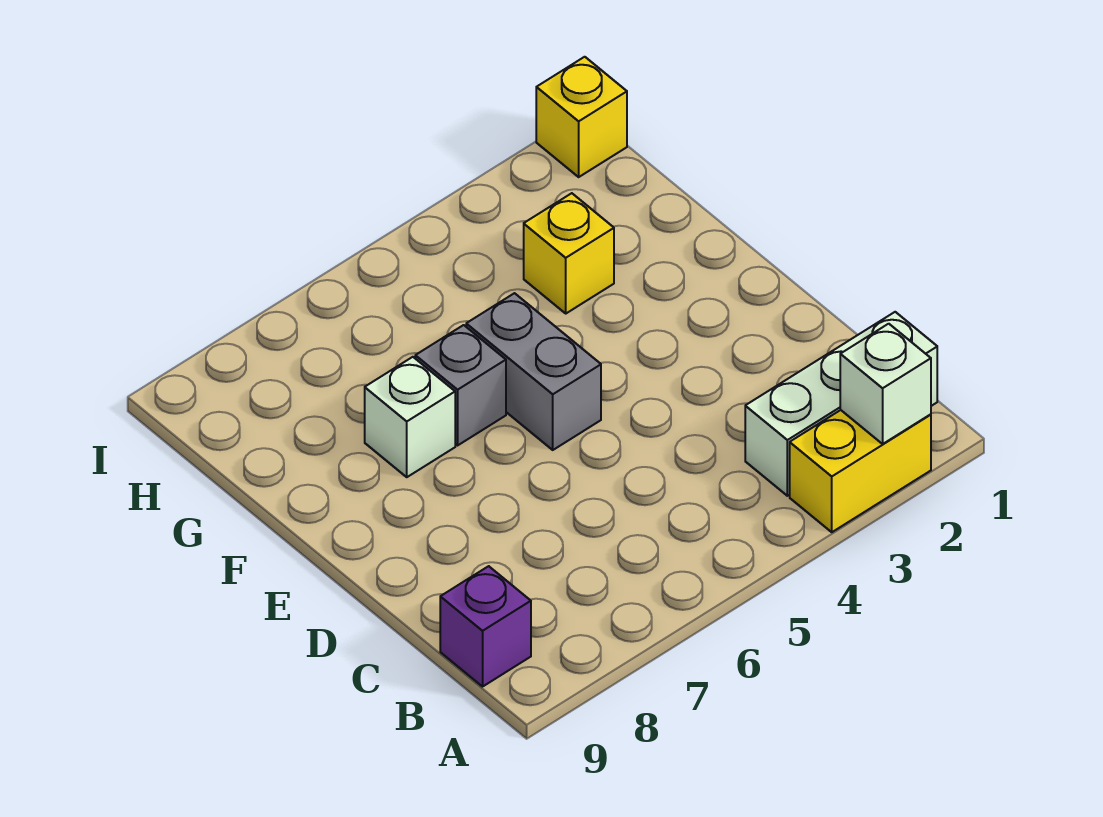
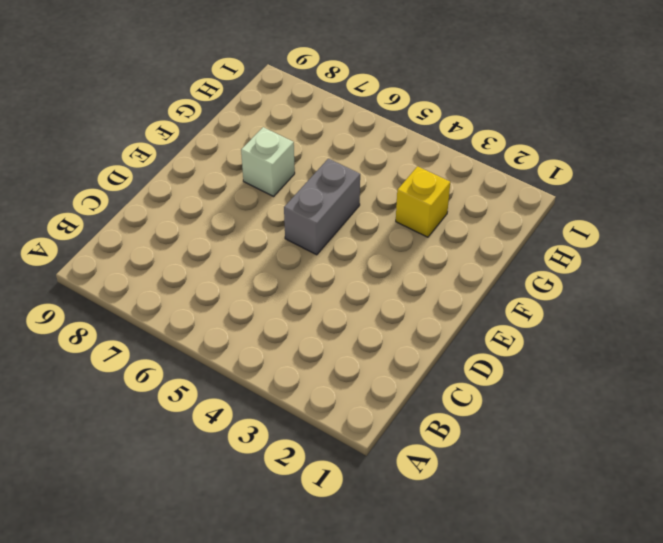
none -> yellow brick A2:A3 level 1
none -> white brick B1:B3 level 1

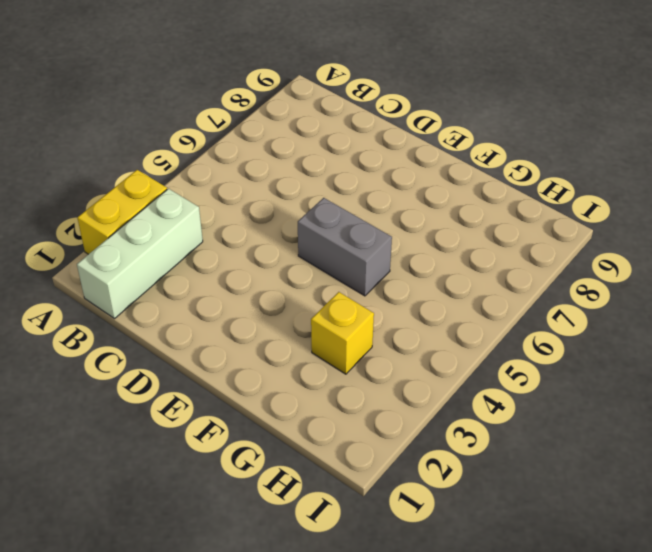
none -> purple brick B9 level 1
none -> grey brick F6 level 1

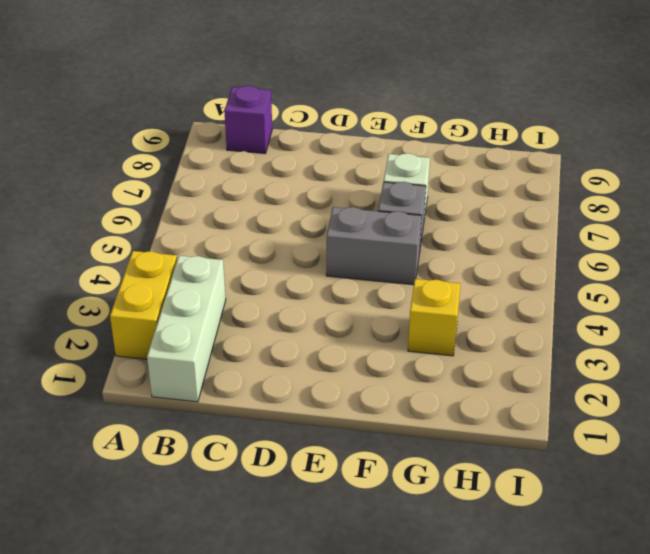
none -> yellow brick I1 level 1
none -> white brick A2 level 2

